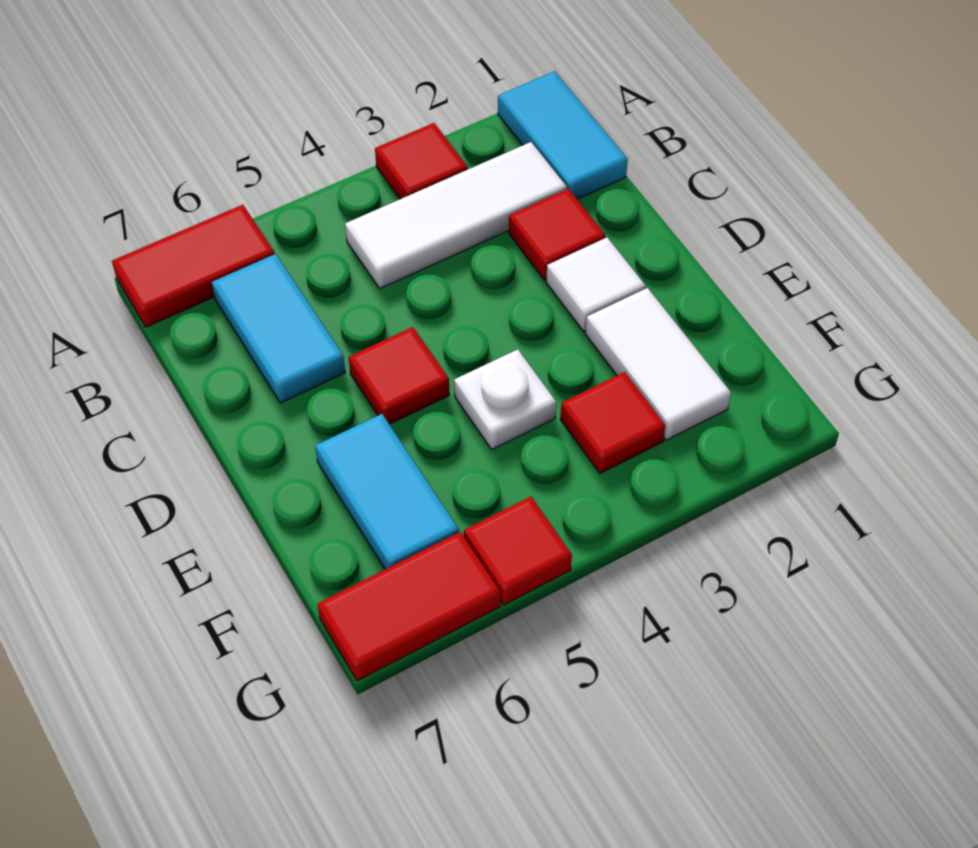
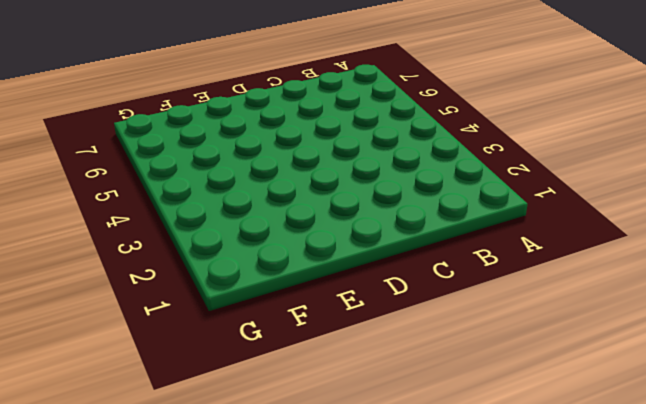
none -> cyan tile A1:B1 level 1
none -> red tile A3 level 1
none -> red tile A6:A7 level 1

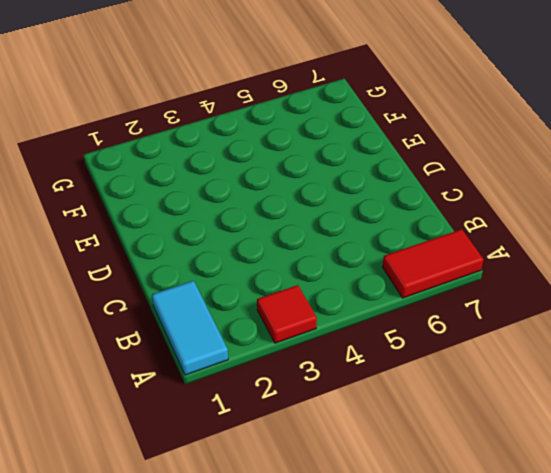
none -> white tile B2:B4 level 1
none -> cyan tile B6:C6 level 1
none -> red tile C2 level 1

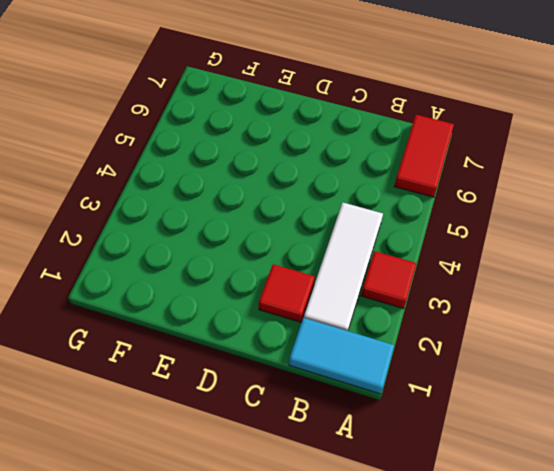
none -> cyan tile B6:C6 level 1
none -> white tile D2 level 1
none -> red tile D5 level 1

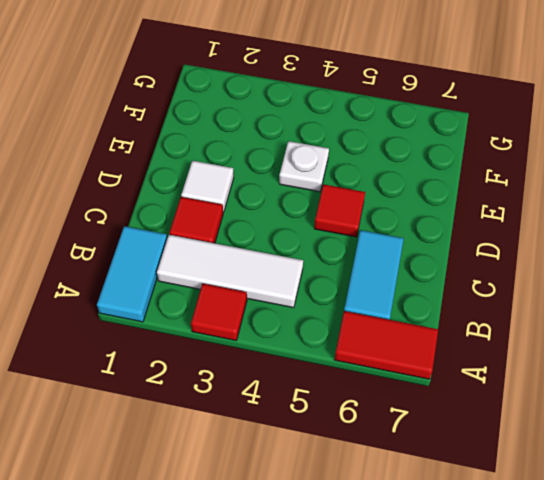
none -> white tile E2:F2 level 1
none -> cyan tile E6:F6 level 1
none -> red tile F3 level 1

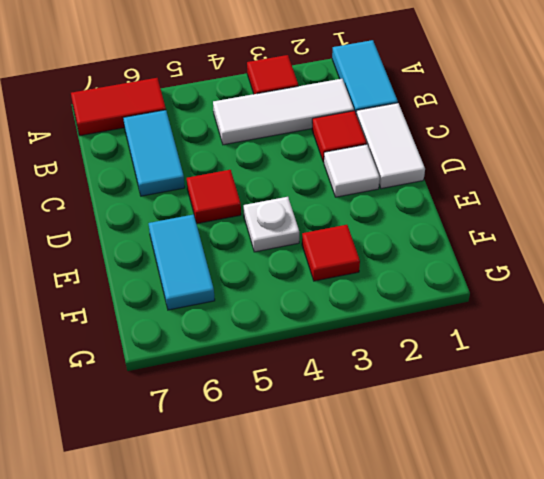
white tile C1:D1 level 1 -> white tile E2:F2 level 1
none -> red tile G5 level 1
none -> red tile G6:G7 level 1

